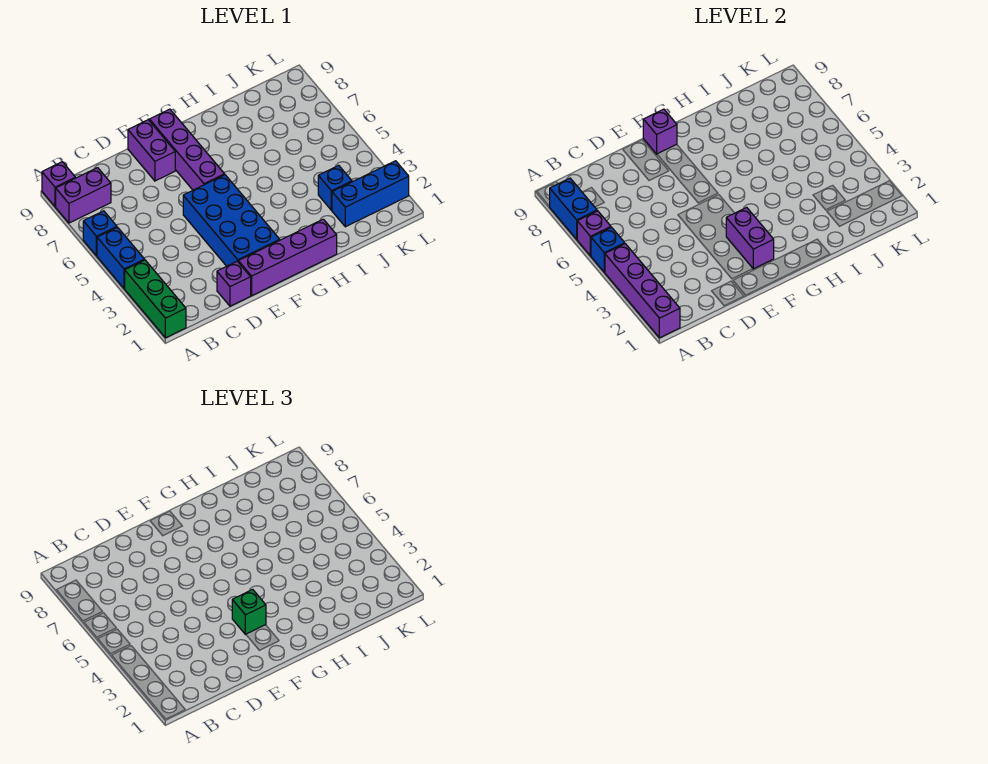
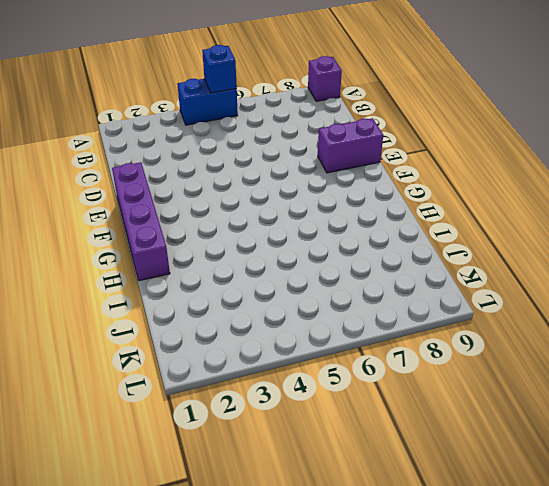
none -> green brick A1:A3 level 1
none -> blue brick A6 level 1
none -> purple brick A8:B8 level 1

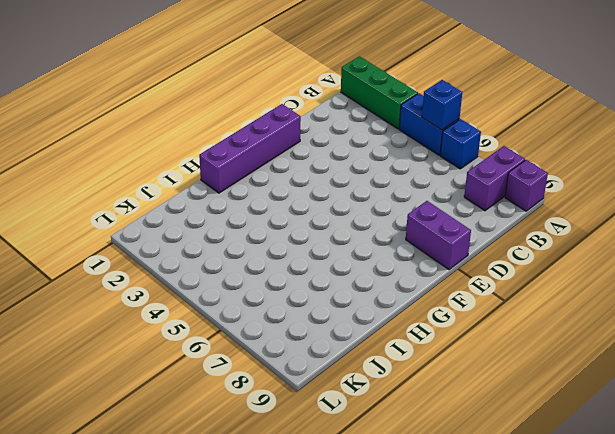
none -> purple brick D1 level 1
none -> blue brick E2:F5 level 1
none -> purple brick F6:F9 level 1

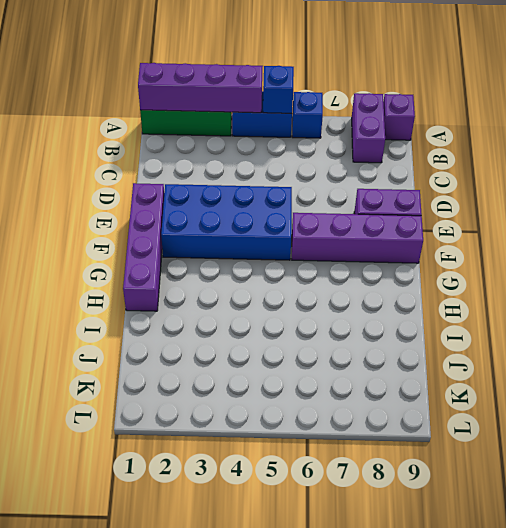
none -> purple brick D1 level 1
none -> blue brick J2:L2 level 1
none -> blue brick J3 level 1

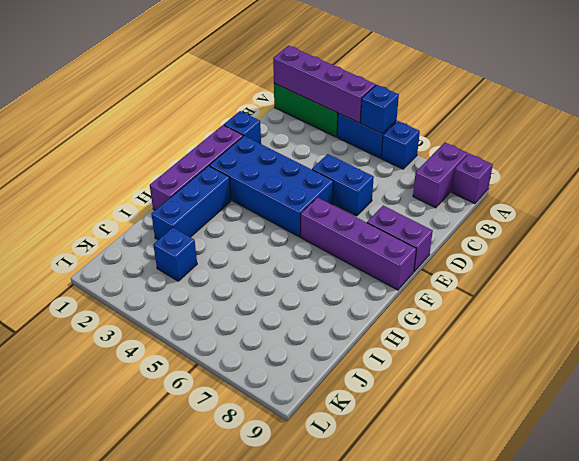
blue brick D1 level 1 -> purple brick D1 level 1
blue brick D5:D6 level 1 -> blue brick A7:A8 level 2
blue brick G2:I2 level 1 -> blue brick J2:L2 level 1
none -> purple brick A6 level 2
none -> purple brick F2:F3 level 2
none -> purple brick F9 level 2

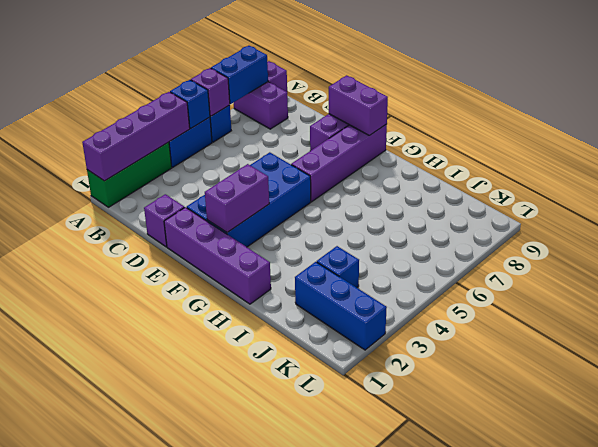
purple brick E9:F9 level 2 -> purple brick F9 level 2
none -> green brick F3 level 3

